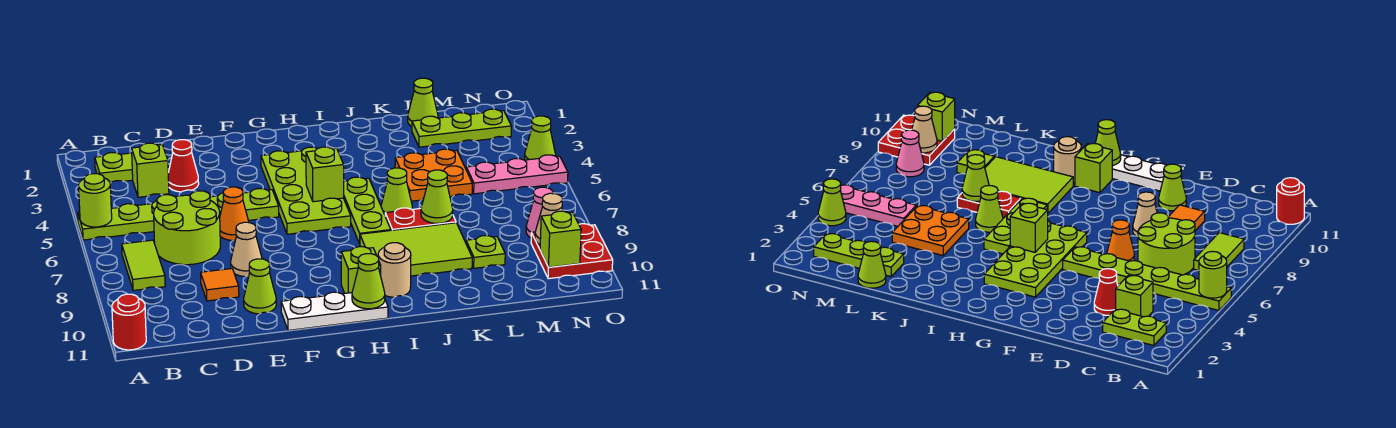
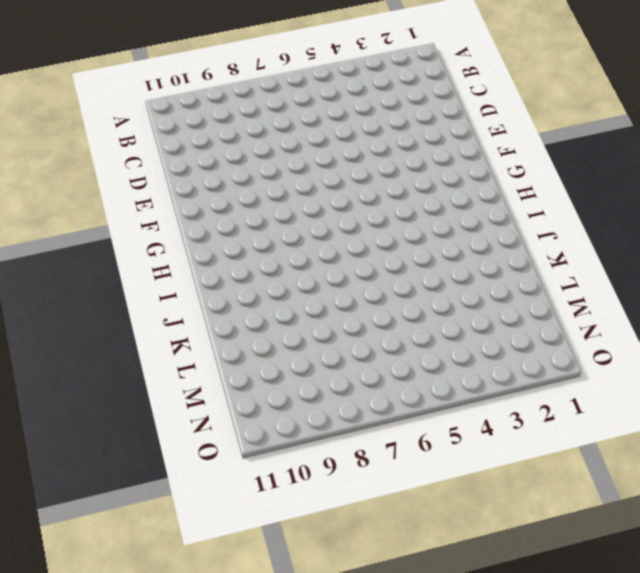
none -> lime plate A5:F5 level 1
none -> red round brick A11 level 1
none -> lime plate B2:C2 level 1
none -> lime tile B7:B8 level 1

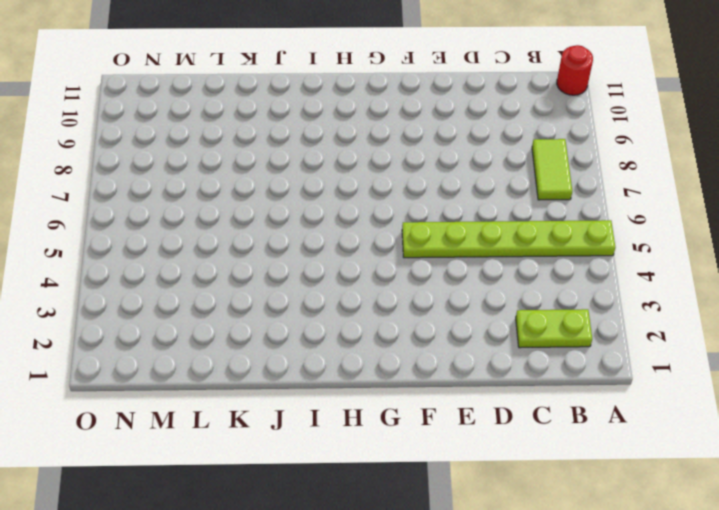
none -> lime brick C3 level 1
none -> lime round brick C6:D7 level 1
none -> red cone D3 level 1
none -> orange tile D9 level 1

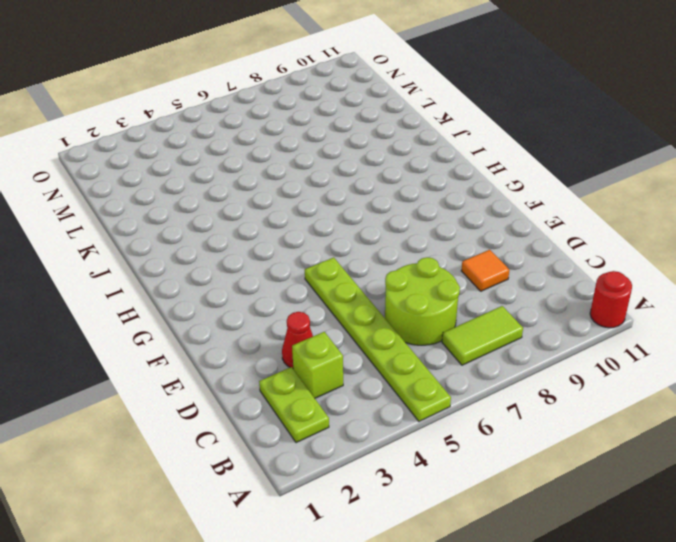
none -> orange cone E6 level 1
none -> tan cone E8 level 1
none -> lime cone E10 level 1
none -> white plate F11:H11 level 1

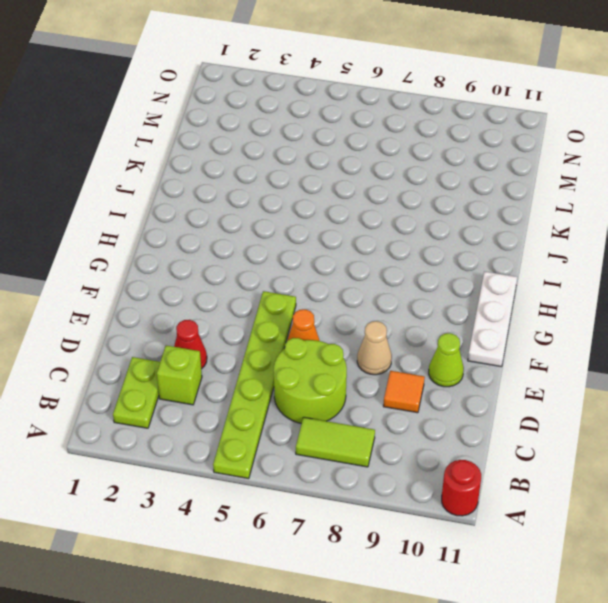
none -> lime plate G3:H6 level 1
none -> lime brick H10 level 1
none -> lime plate I5:I7 level 1
none -> lime tile I8:K9 level 1

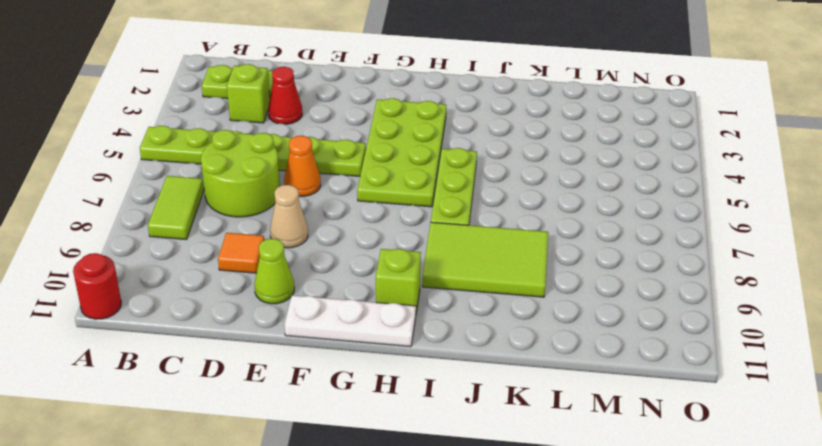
none -> tan round brick I10 level 1
none -> lime cone J6 level 1
none -> red plate J7:K7 level 1
none -> orange plate K4:L5 level 1

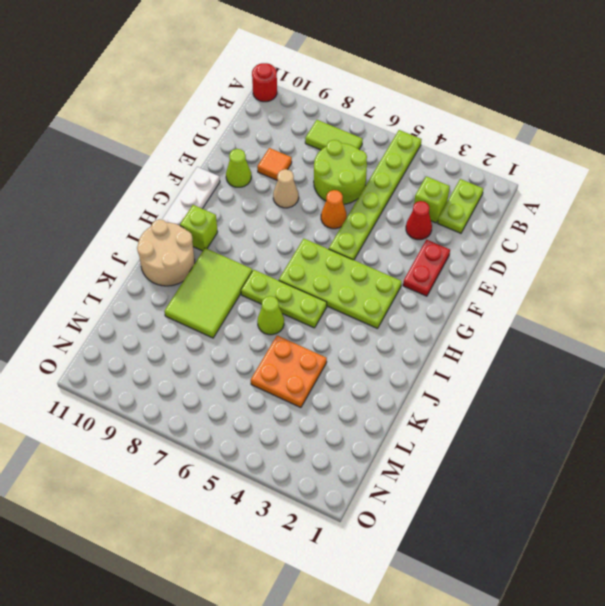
red plate E2:F2 level 1 -> red plate J7:K7 level 1
tan round brick I10:J11 level 1 -> tan round brick I10 level 1
none -> lime cone L1 level 1
none -> lime plate L2:N2 level 1
none -> lime plate L9 level 1
none -> pink plate M5:O5 level 1

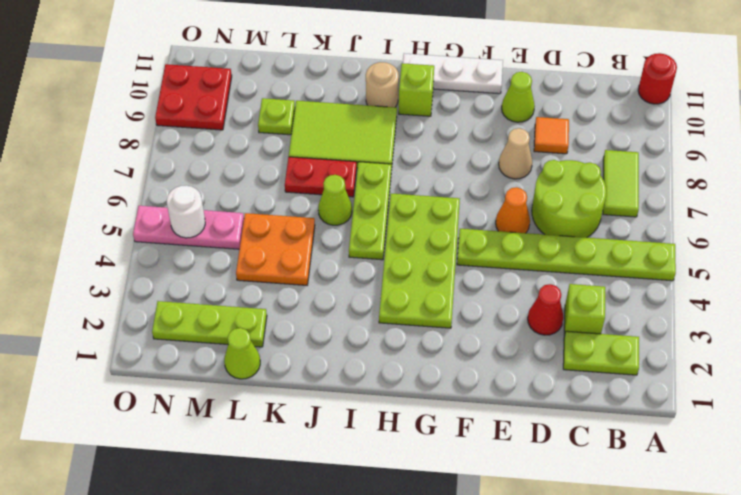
white round brick N5 level 2 -> none
none -> pink cone N8 level 1
none -> lime cone O4 level 1
none -> lime round brick A5 level 2
none -> lime brick H5 level 2

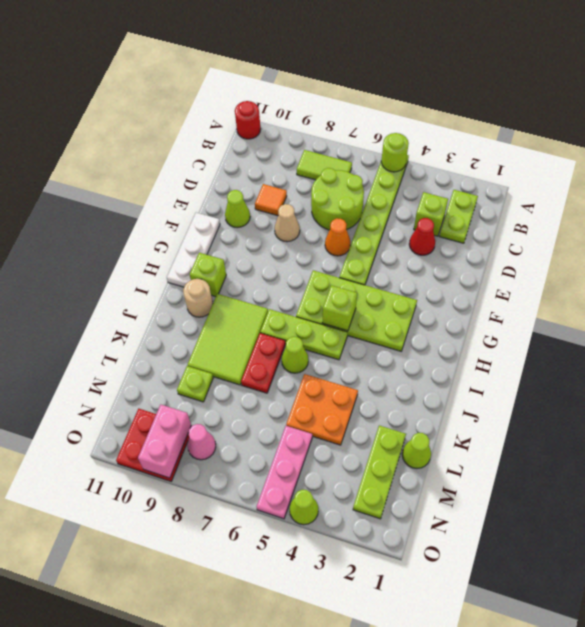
pink brick N9:O9 level 2 -> tan cone N9 level 2
none -> lime cone H11 level 2
none -> lime cone K7 level 2
none -> lime brick N10 level 2

